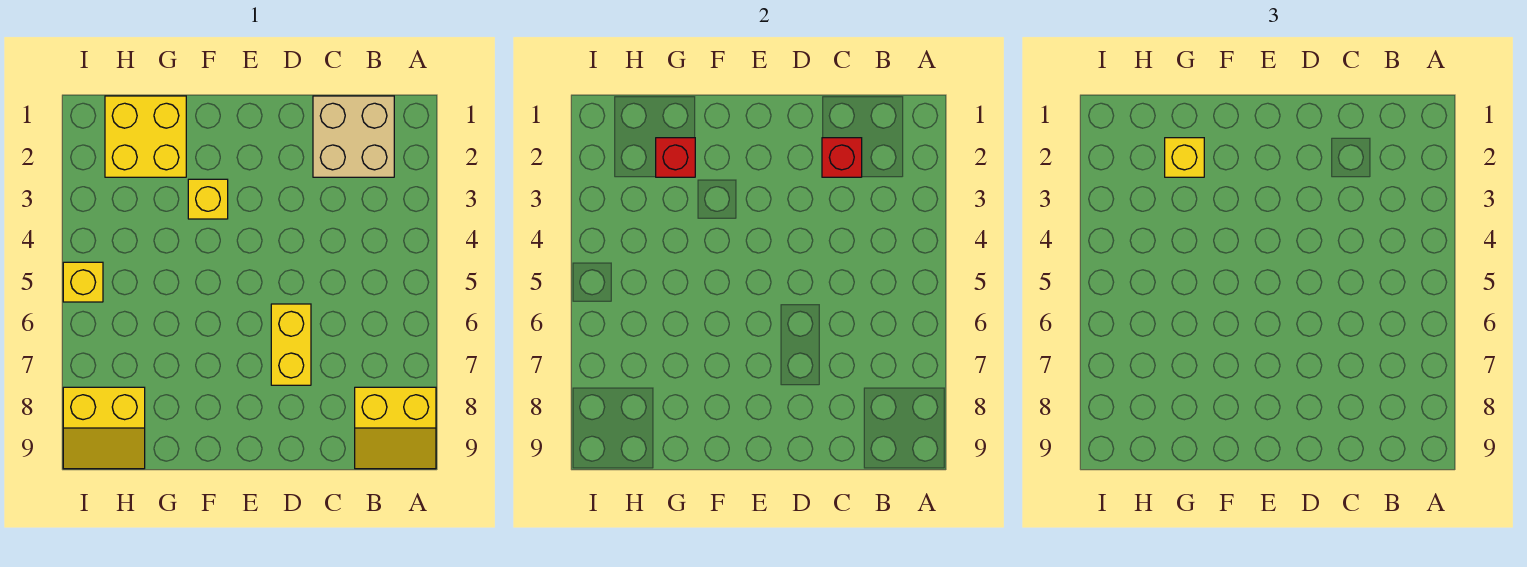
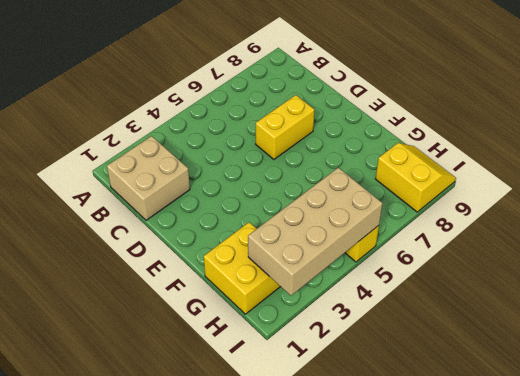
tan brick H2:I5 level 2 -> none
none -> yellow slope A8:B9 level 1 top 8
none -> yellow brick F3 level 1

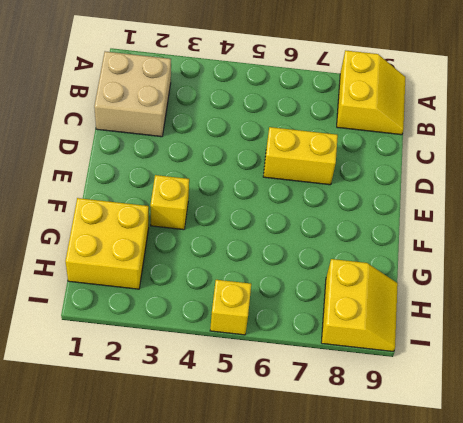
none -> red brick C2 level 2
none -> red brick G2 level 2

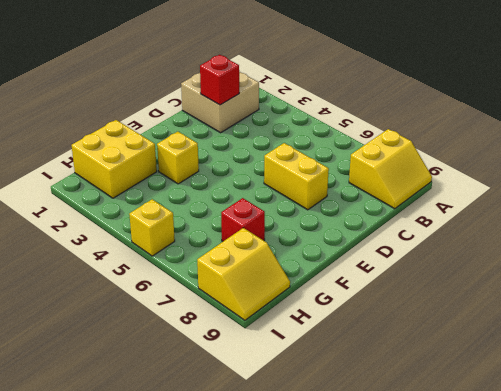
red brick G7 level 1 -> red brick G2 level 2
none -> yellow brick G2 level 3

